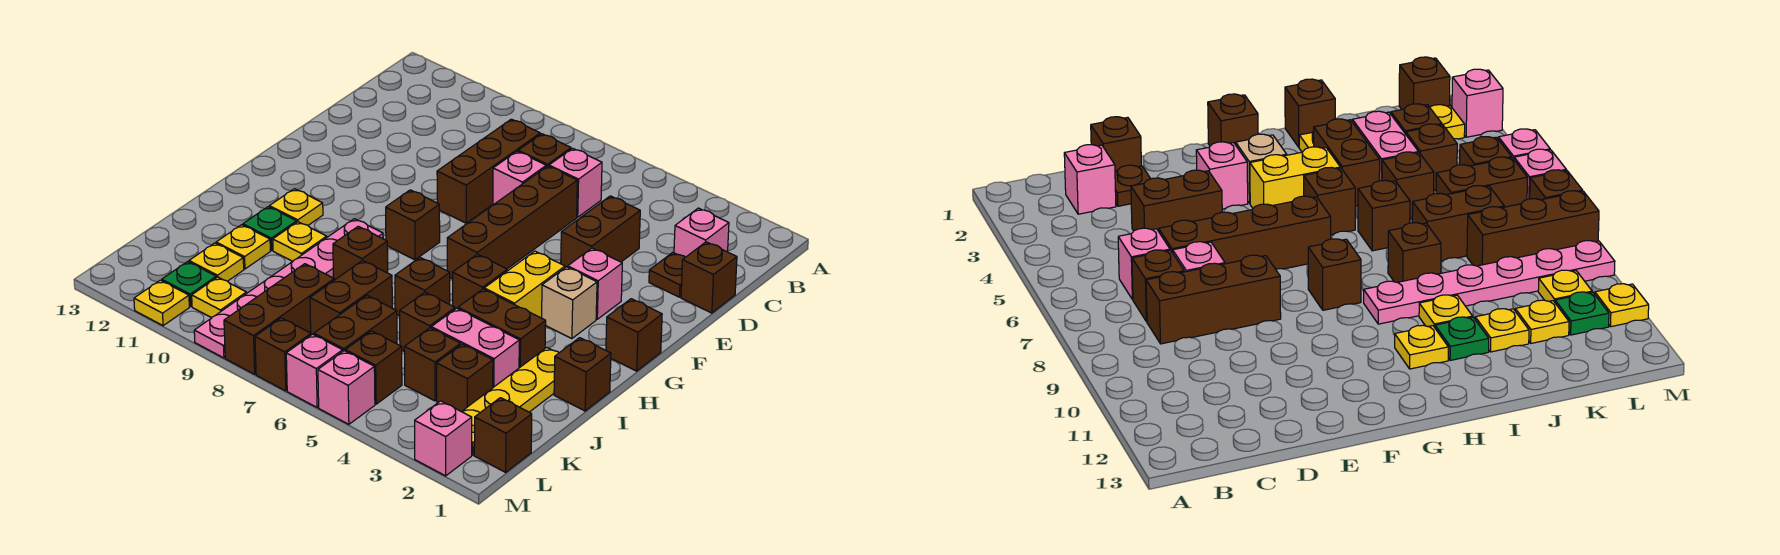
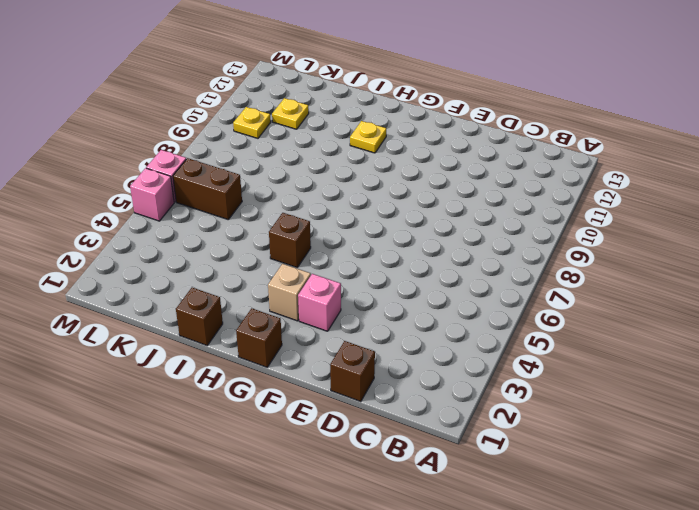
none -> pink brick C2 level 1
none -> pink brick C6 level 1
none -> brown brick C7 level 1
none -> brown brick C8:E8 level 1

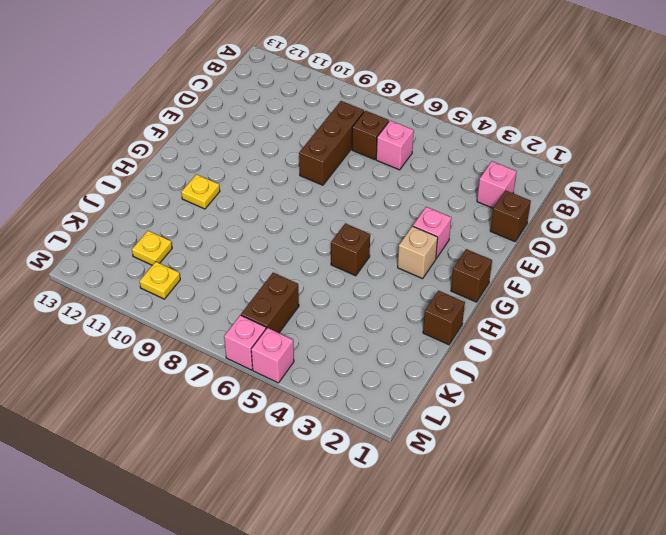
none -> brown plate D2 level 1
none -> brown brick D4:E4 level 1
none -> brown brick D6:G6 level 1
none -> pink brick D7 level 1

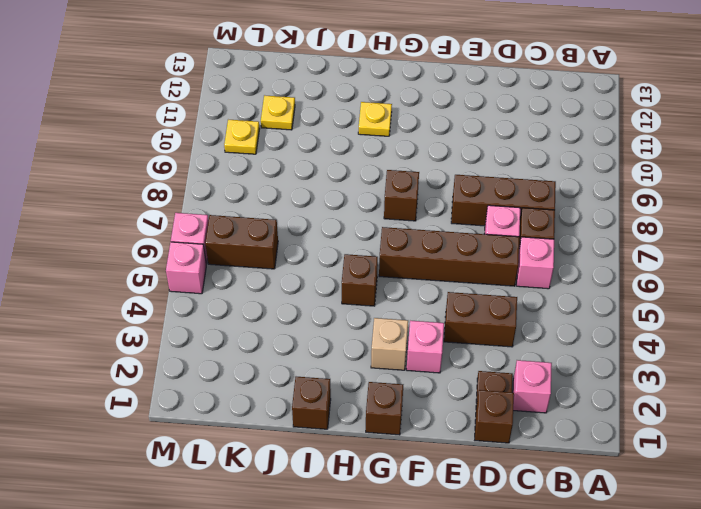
none -> yellow brick G4:H4 level 1
none -> pink plate H9:M9 level 1
none -> yellow plate I2:L2 level 1
none -> brown brick I3:I4 level 1

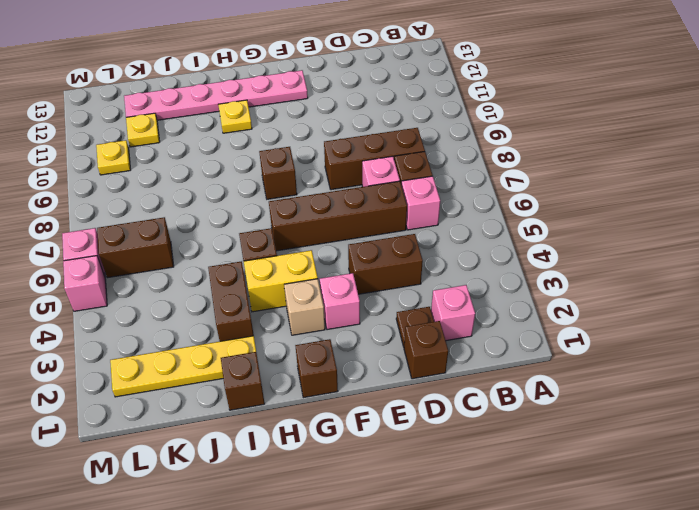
pink plate F12:K12 level 1 -> pink plate H9:M9 level 1
none -> brown brick I6 level 1
none -> brown brick I8 level 1
none -> yellow plate I10 level 1
none -> green plate I11 level 1

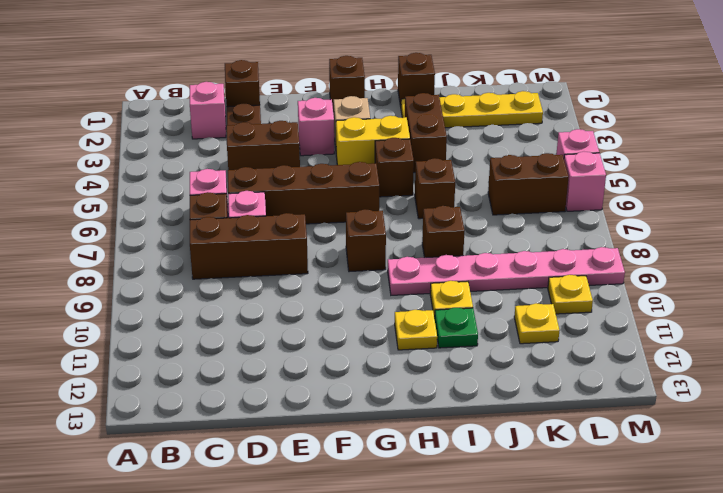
none -> pink brick J3:J4 level 1
none -> brown brick J5 level 1
none -> brown brick J7:K7 level 1
none -> yellow plate J11 level 1

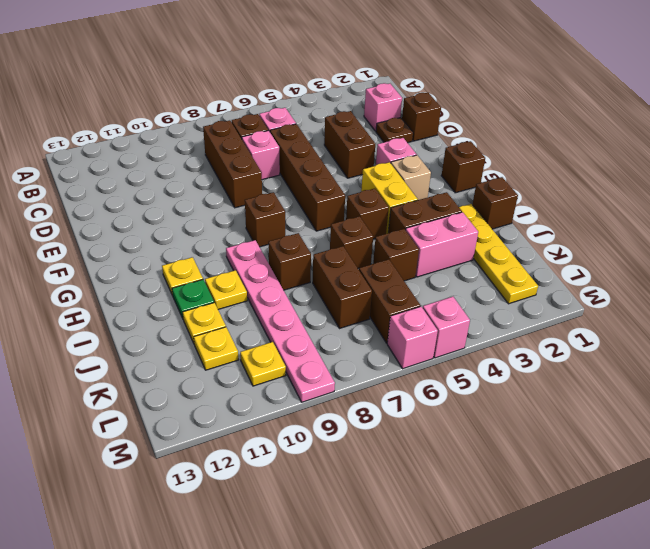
none -> brown brick K3 level 1
none -> brown brick K4 level 1
none -> brown brick K8:M8 level 1
none -> brown brick L1 level 1

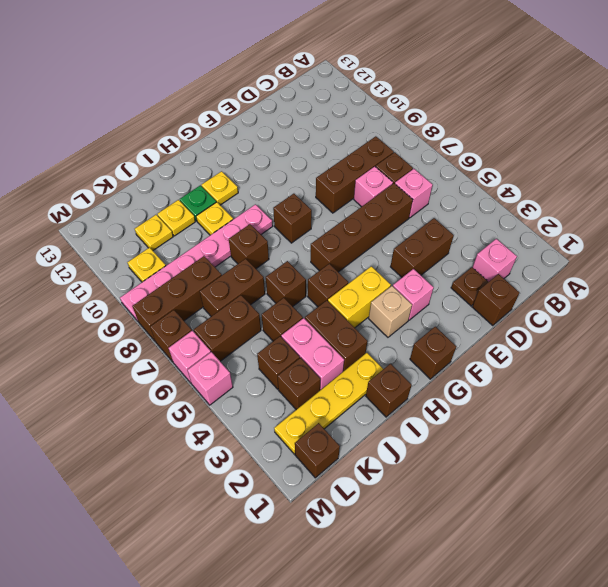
none -> brown brick L5 level 1
none -> green plate L11 level 1
none -> pink brick M2 level 1
none -> yellow plate M11 level 1

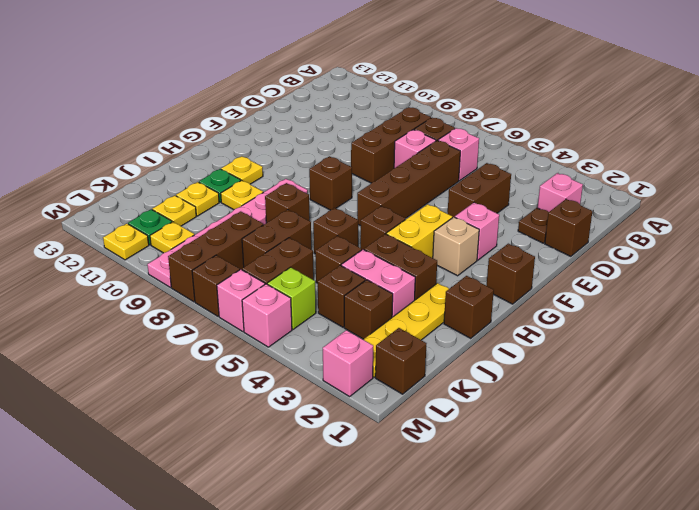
lime brick L5 level 1 -> brown brick L5 level 1

